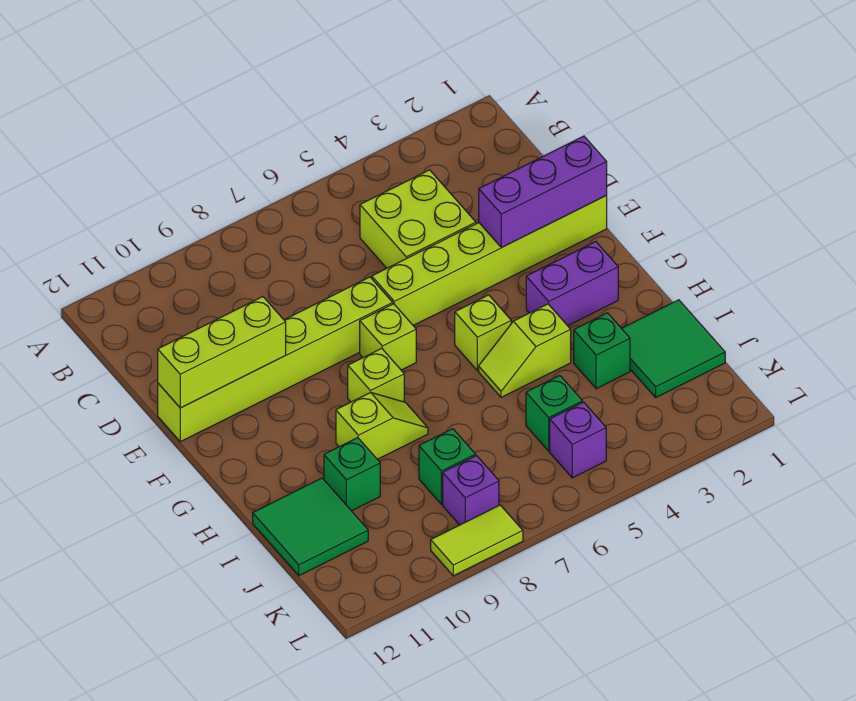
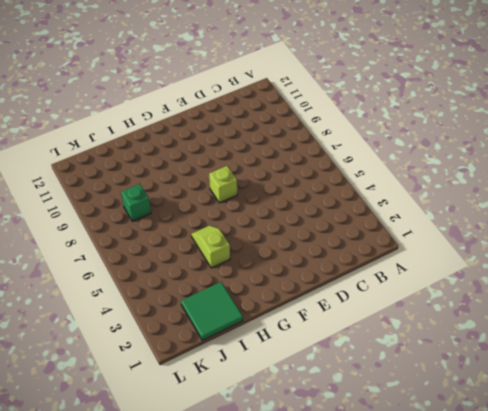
none -> lime brick C4:D5 level 1
none -> lime brick E1:E6 level 1
none -> lime brick E7:E12 level 1

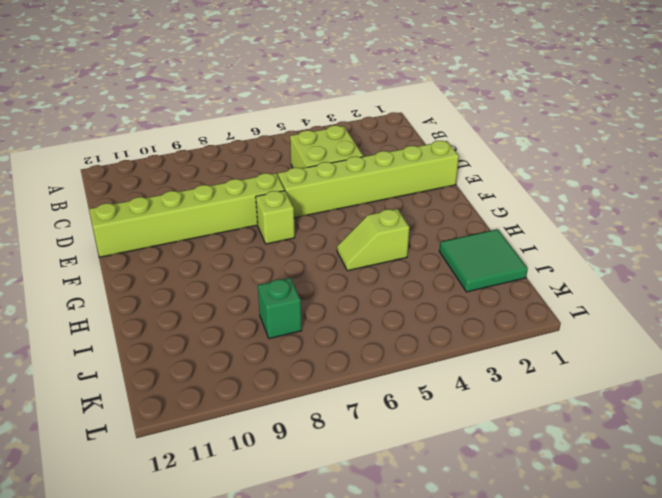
none -> purple brick G2:G3 level 1
none -> lime brick G5 level 1
none -> lime brick G8 level 1

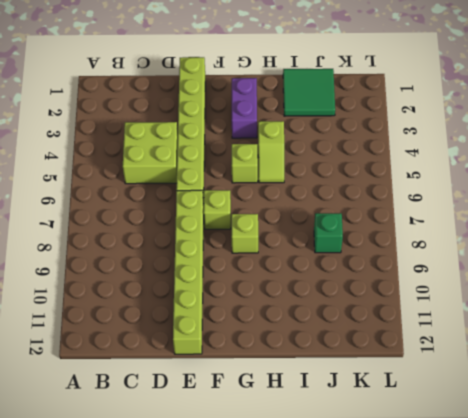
none -> lime slope H8:H9 level 1 top 9
none -> green brick I3 level 1
none -> green brick I10 level 1

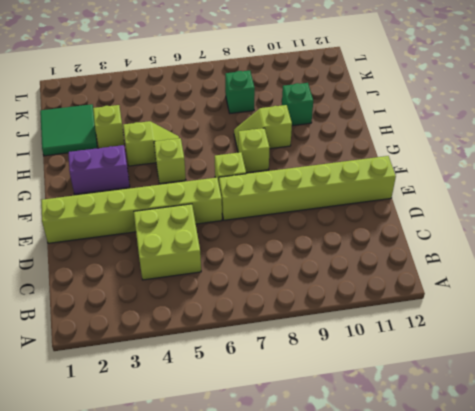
lime brick I3 level 1 -> green brick I3 level 1
none -> green tile I11:J12 level 1
none -> green brick J5 level 1
none -> purple brick K5 level 1

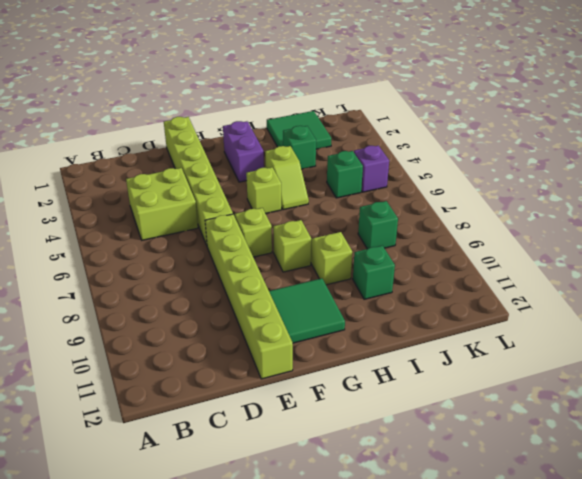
green tile F10:G11 level 1 -> green tile I11:J12 level 1
none -> purple brick K8 level 1
none -> lime tile L8:L9 level 1
none -> purple brick E1:E3 level 2

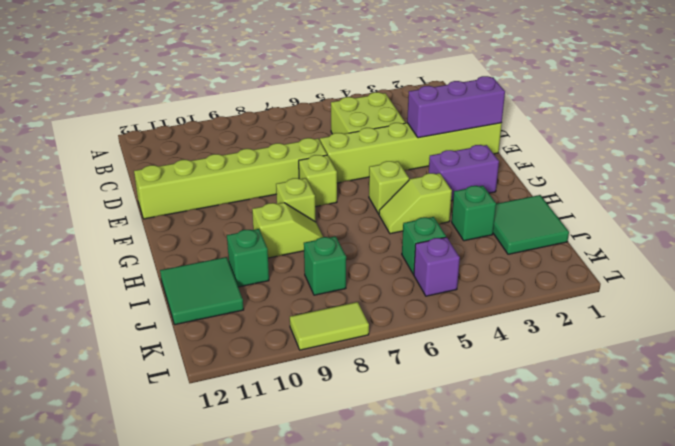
none -> purple brick K8 level 1
none -> lime brick E10:E12 level 2

